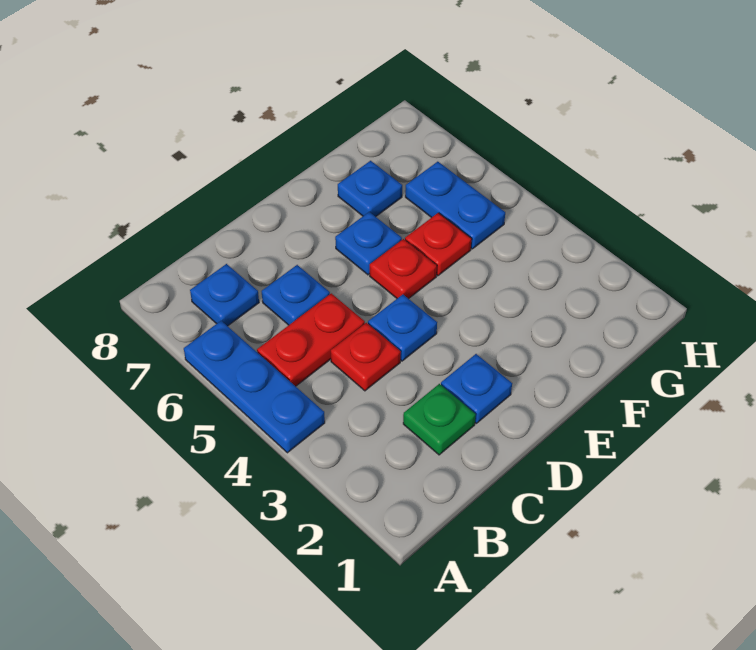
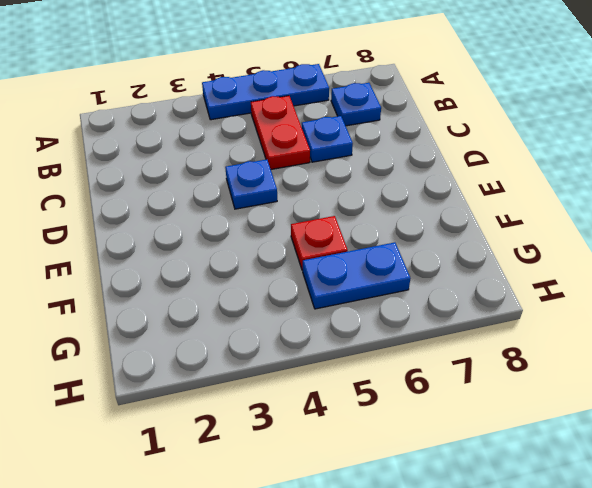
none -> green plate C2 level 1
none -> red plate C4 level 1
none -> blue plate D2 level 1

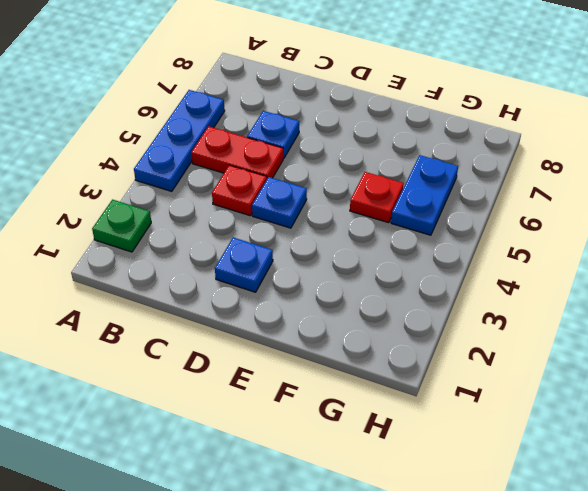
green plate A2 level 1 -> green plate C2 level 1
none -> blue plate B7 level 1
none -> red plate E5 level 1
none -> blue plate E6 level 1

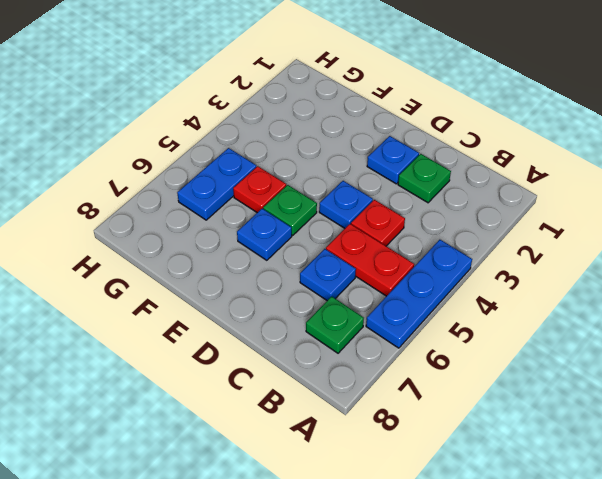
green plate B7 level 1 -> blue plate B7 level 1
green plate E5 level 1 -> red plate E5 level 1
none -> blue plate F7 level 1

